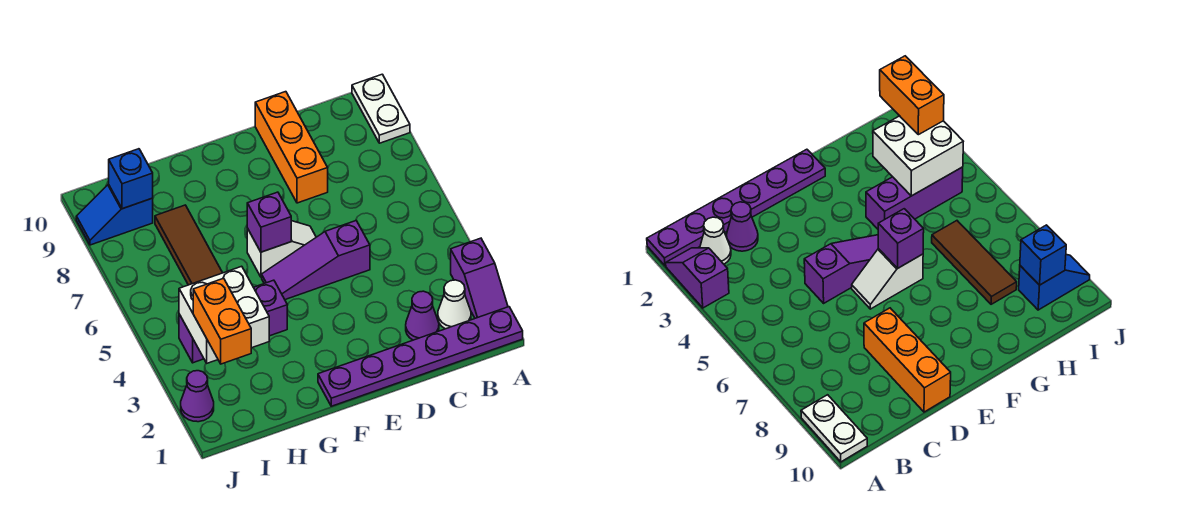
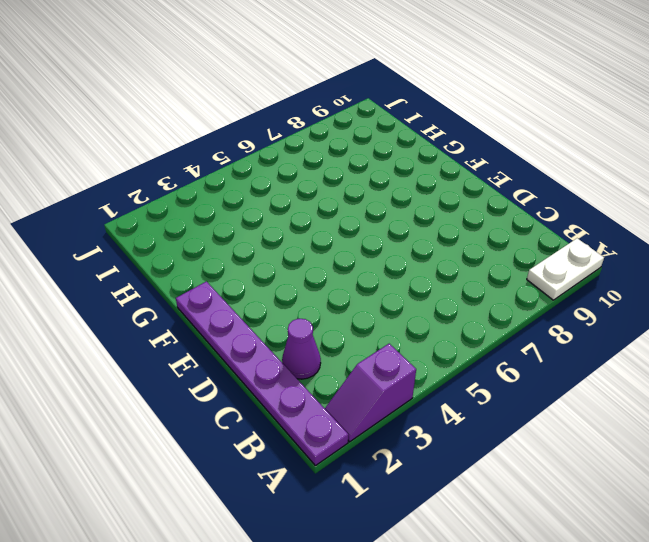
none -> white cone B2 level 1
none -> purple slope D5:F5 level 1 top D
none -> orange brick D8:D10 level 1

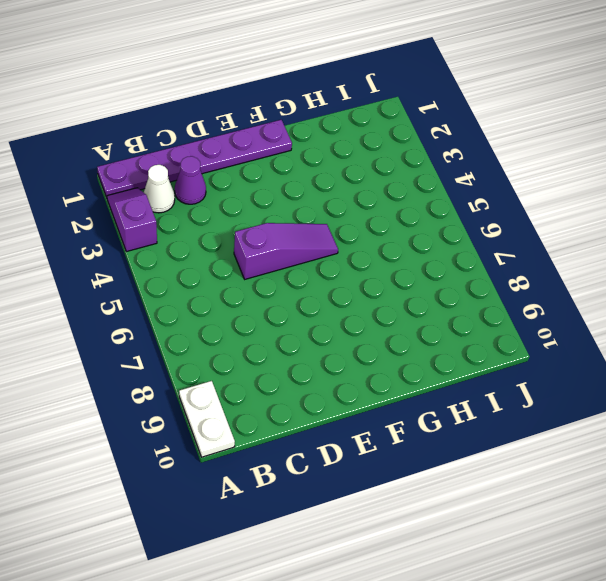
none -> orange brick D8:D10 level 1
none -> white slope E6:F6 level 1 top F
none -> purple brick G4:I4 level 1

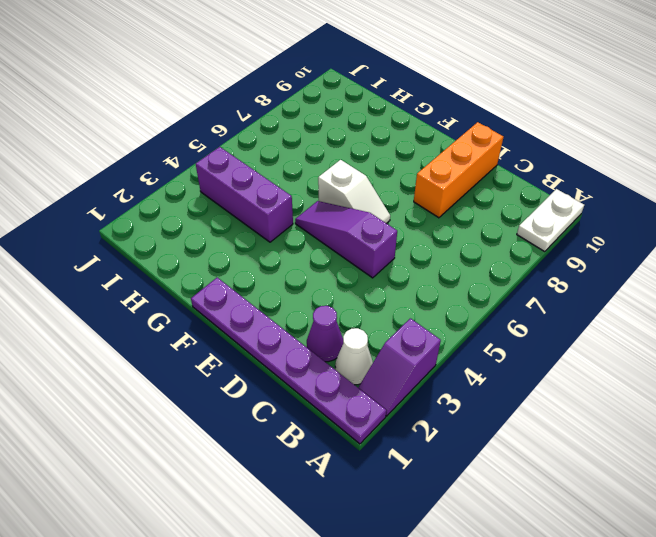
none -> brown tile H6:H8 level 1
none -> blue slope I9:J9 level 1 top I
none -> purple cone J2 level 1

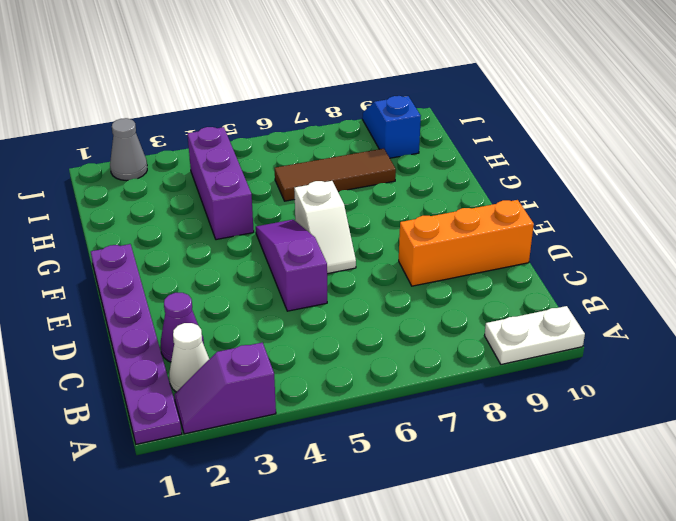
grey cone J2 level 1 -> purple cone J2 level 1
none -> purple brick F6 level 2
none -> white brick H3:I4 level 2
none -> blue brick I9 level 2

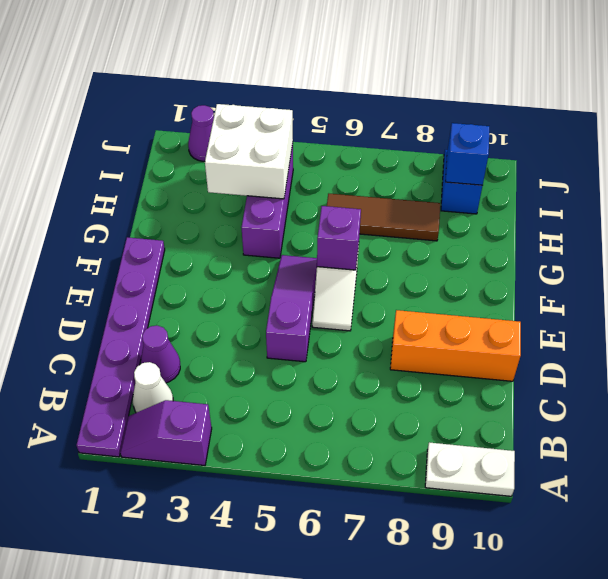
none -> orange brick I2:I3 level 3

